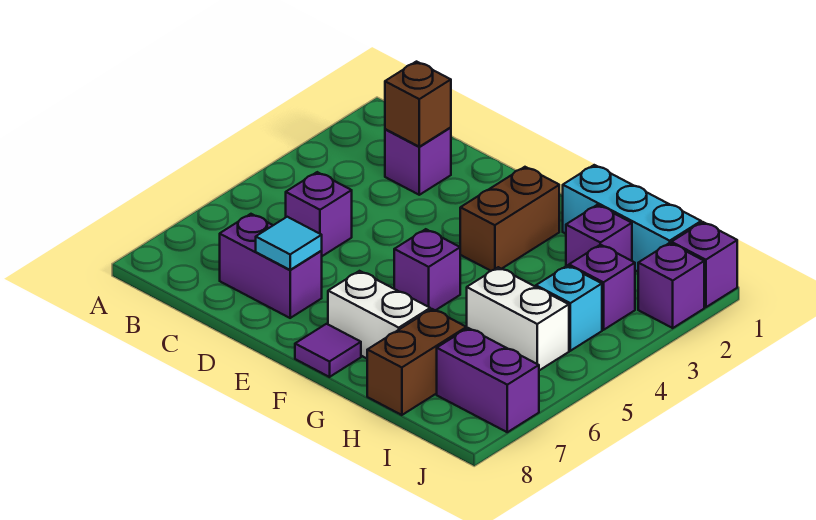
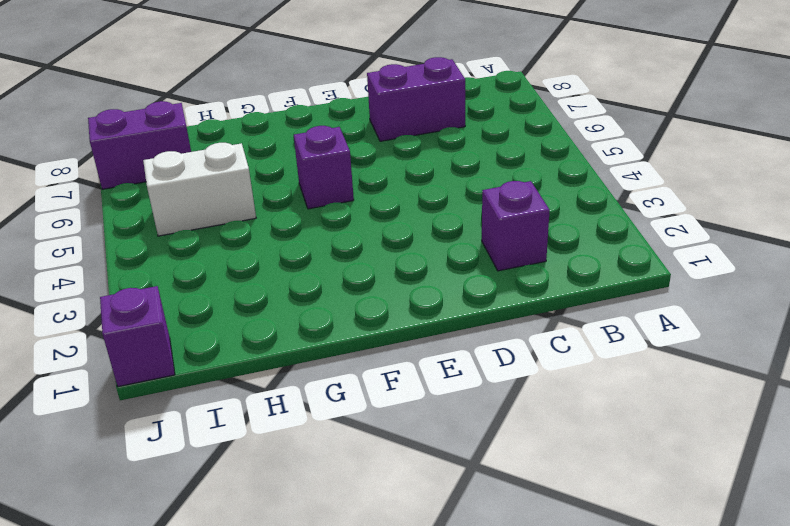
none -> purple brick C5 level 1
none -> brown brick F2:F3 level 1
none -> white brick F7:G7 level 1

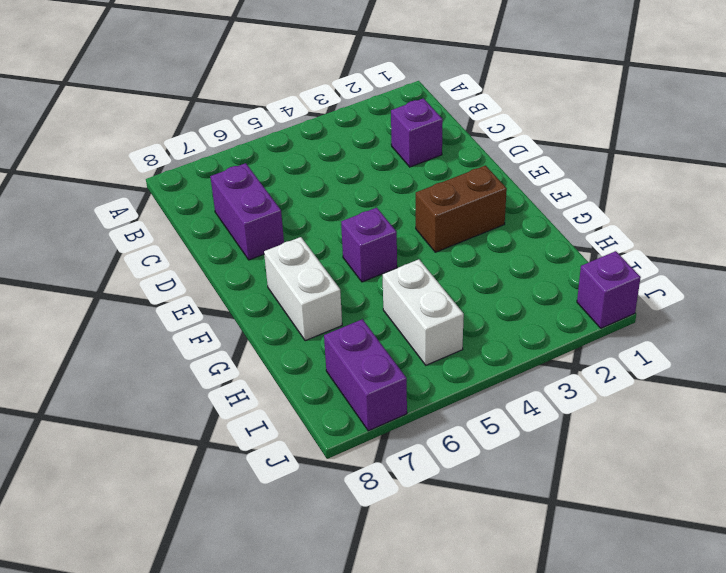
none -> purple brick C5 level 1
none -> purple tile F8 level 1
none -> cyan brick G1:I1 level 1

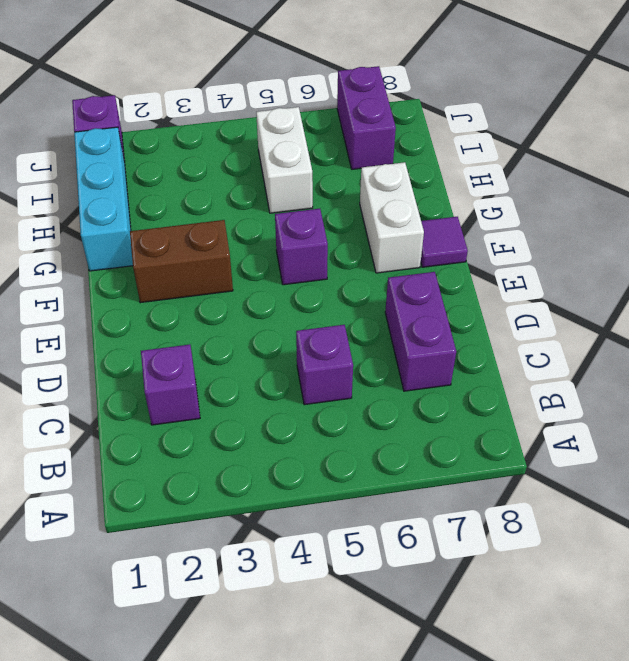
none -> purple brick H2 level 1
none -> brown brick H7:H8 level 1
none -> purple brick I3 level 1

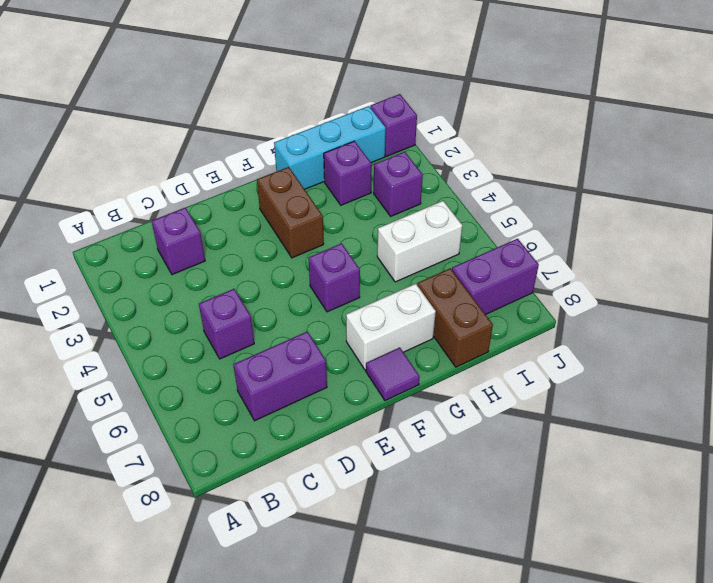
none -> cyan brick I4 level 1
none -> purple brick J2 level 1
none -> brown brick C2 level 2

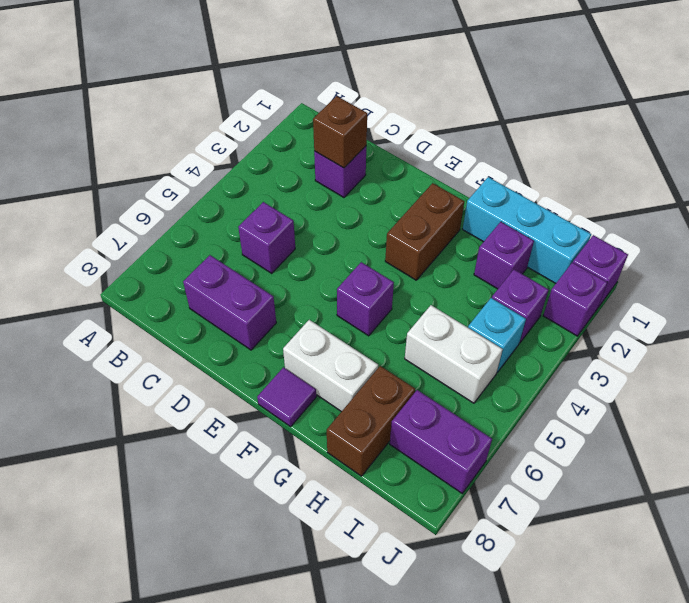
none -> cyan tile D7 level 2

